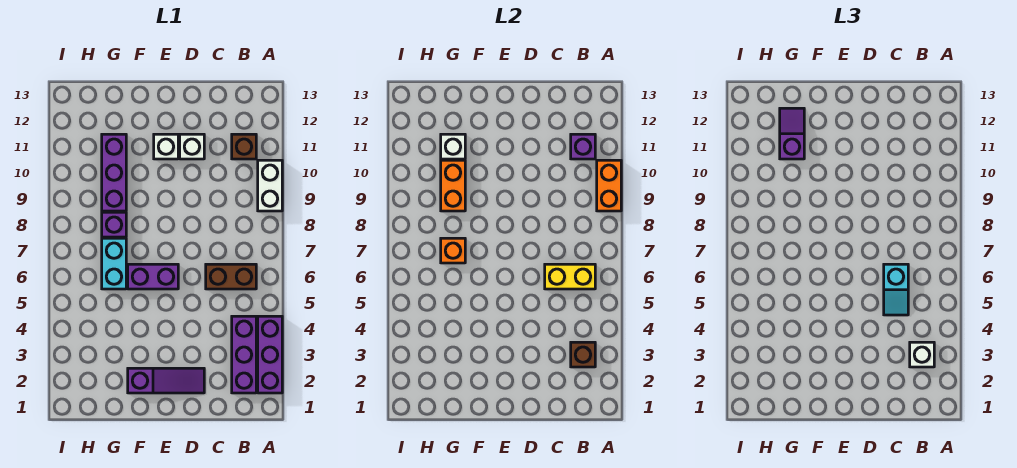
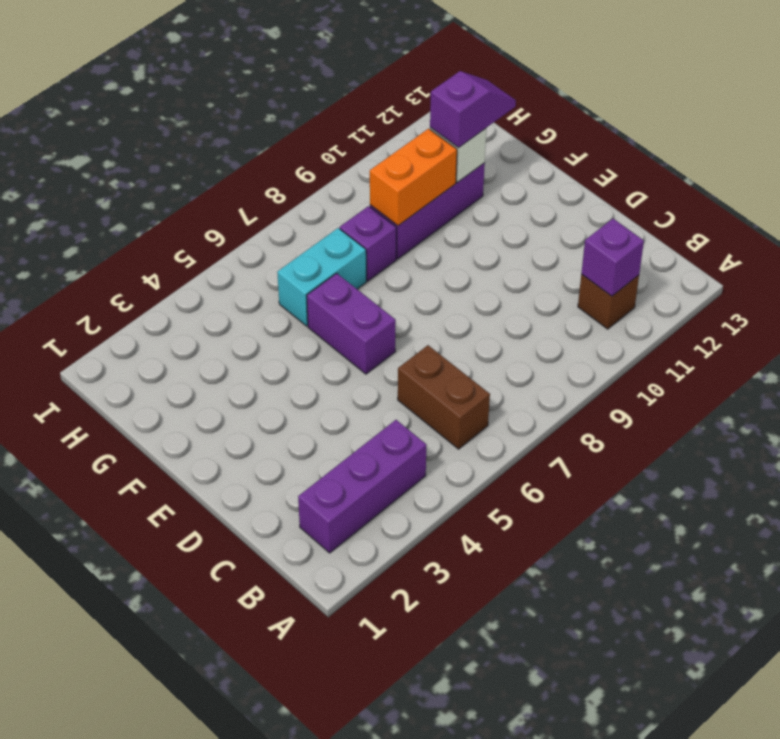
none -> purple brick A2:A4 level 1
none -> white brick A9:A10 level 1
none -> purple slope D2:F2 level 1 top F

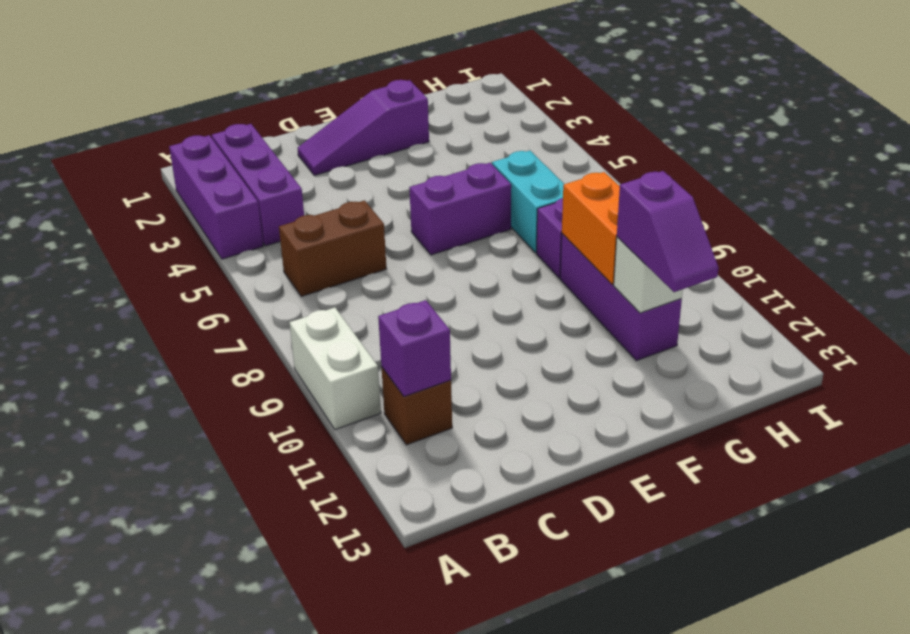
none -> white brick D11 level 1
none -> white brick E11 level 1
none -> orange brick A9:A10 level 2

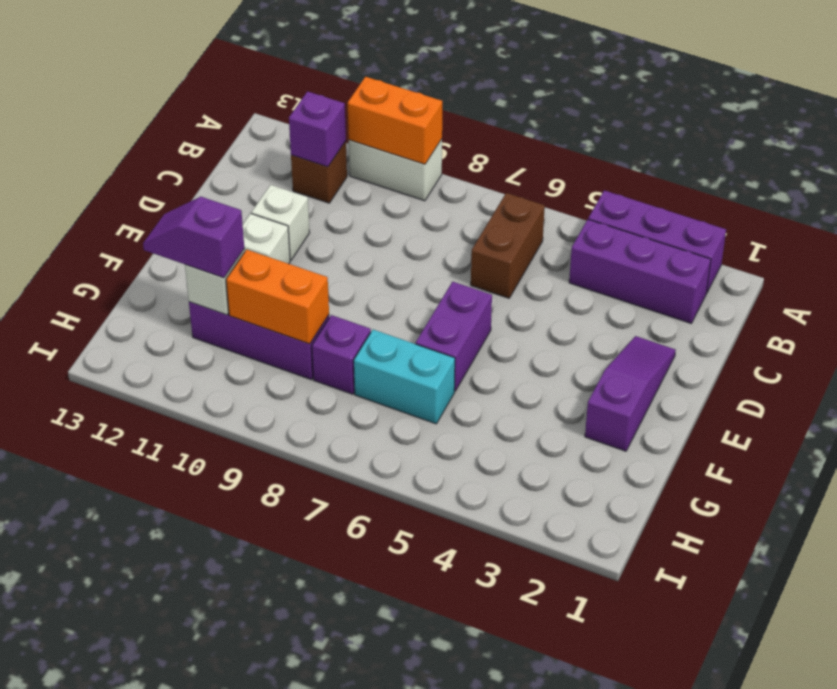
none -> brown brick B3 level 2
none -> yellow brick B6:C6 level 2
none -> orange brick G7 level 2

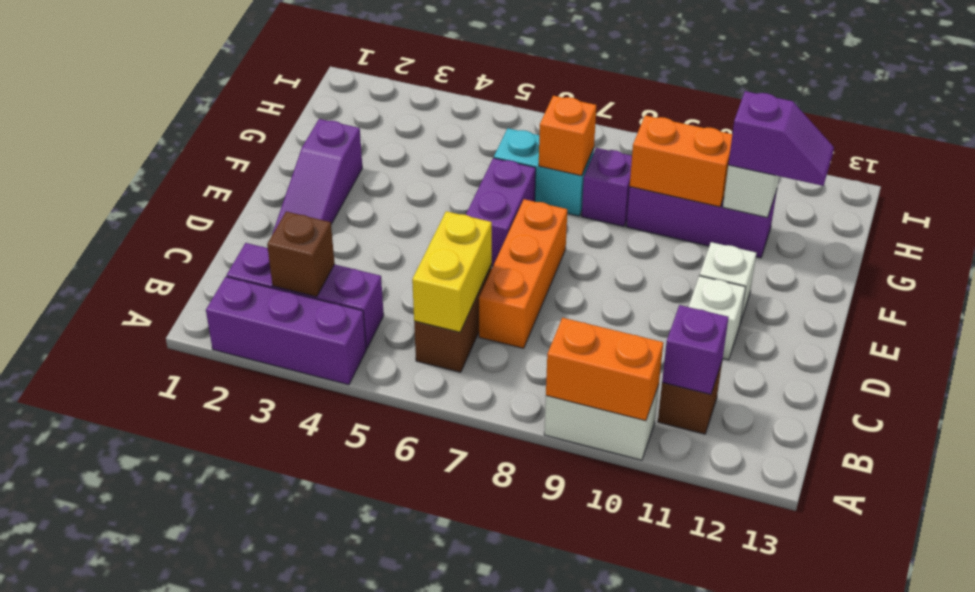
orange brick C7:E7 level 1 -> none
none -> white brick B3 level 3
none -> cyan slope C5:C6 level 3 top 6

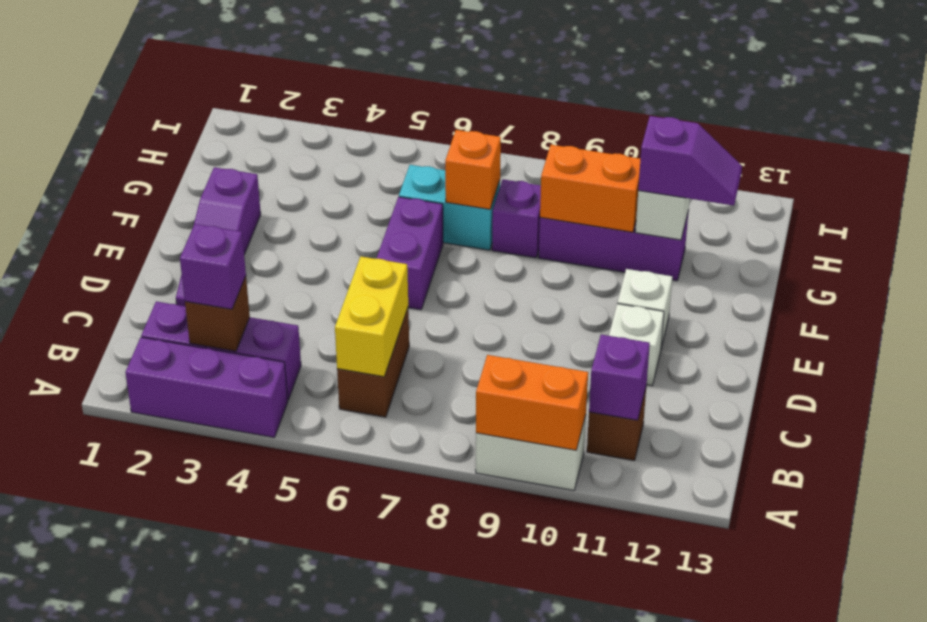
purple brick B3 level 3 -> white brick B3 level 3
none -> cyan slope C5:C6 level 3 top 6

